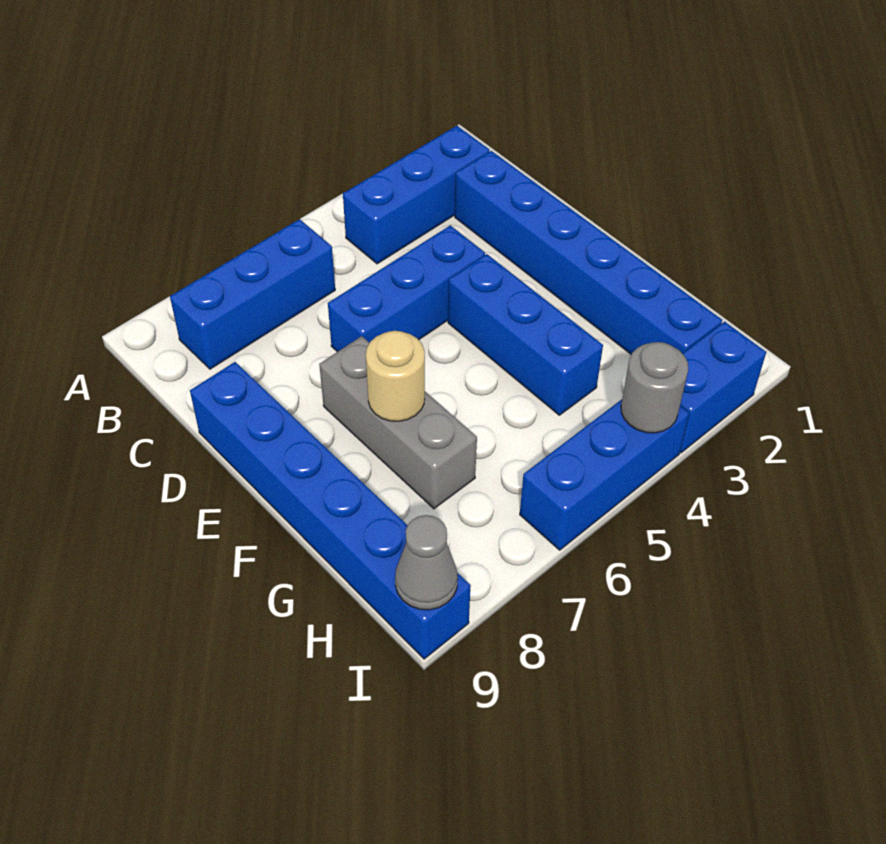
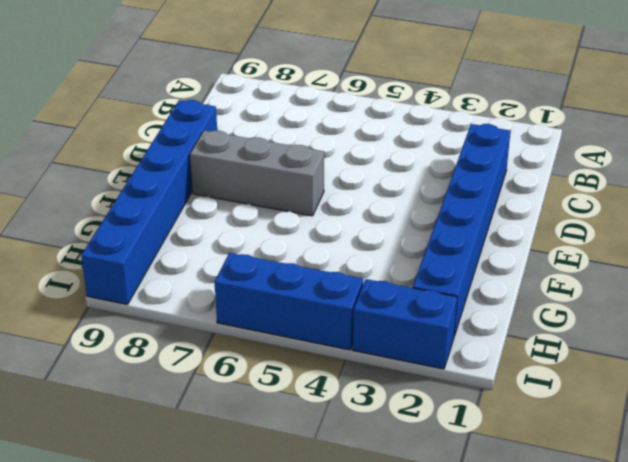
grey brick E6:E8 level 1 -> grey brick E7:G7 level 1
none -> blue brick B2:B4 level 1
none -> blue brick B6:B8 level 1
none -> blue brick D4:D6 level 1

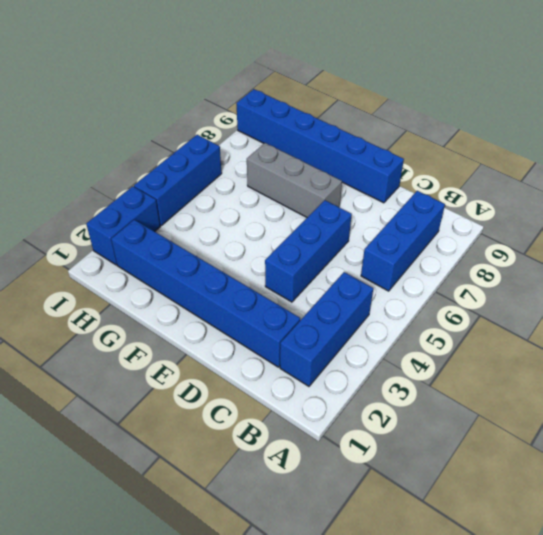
none -> blue brick E4:G4 level 1
none -> tan round brick F7 level 2
none -> grey round brick I4 level 2

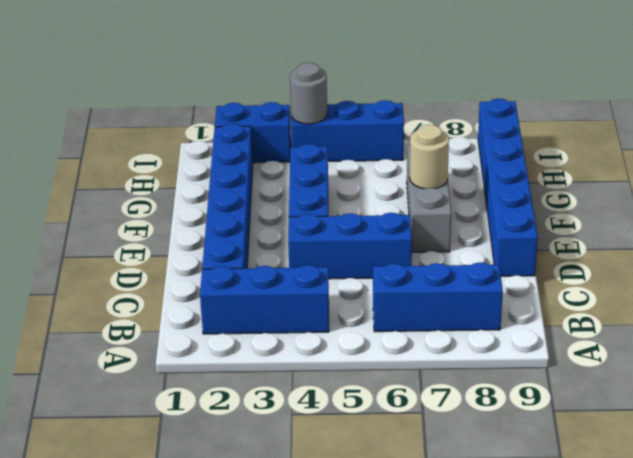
none -> grey cone I9 level 2

